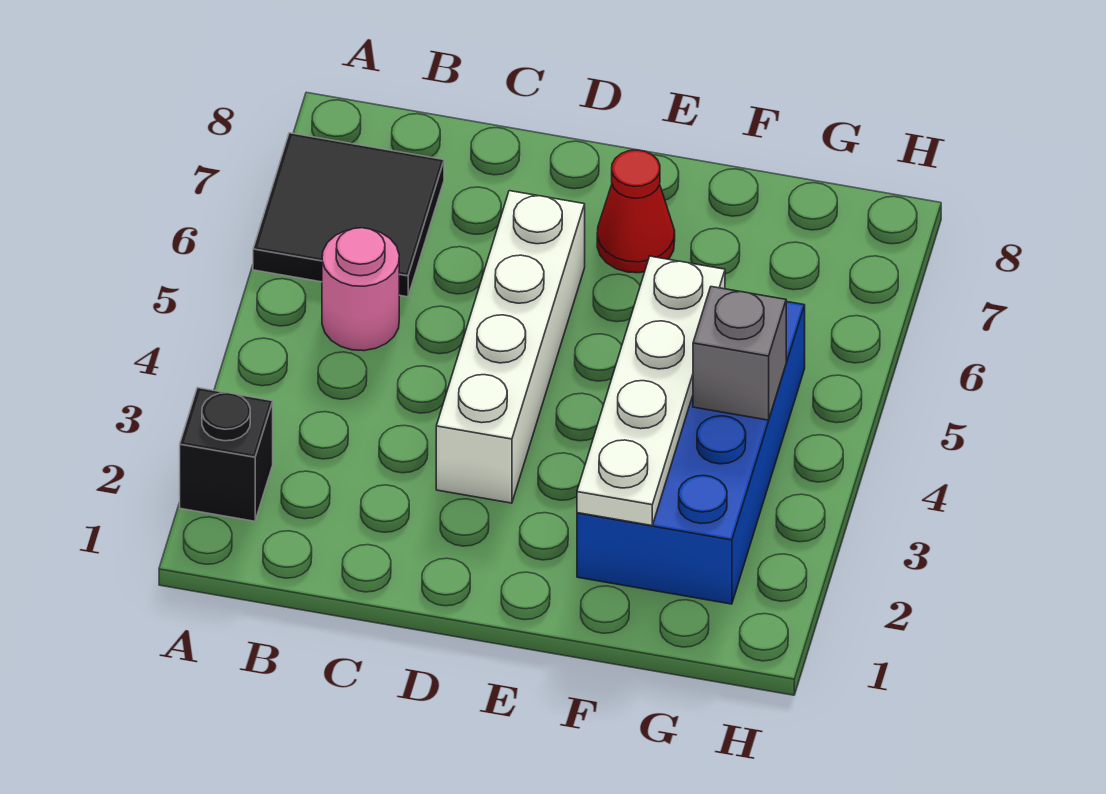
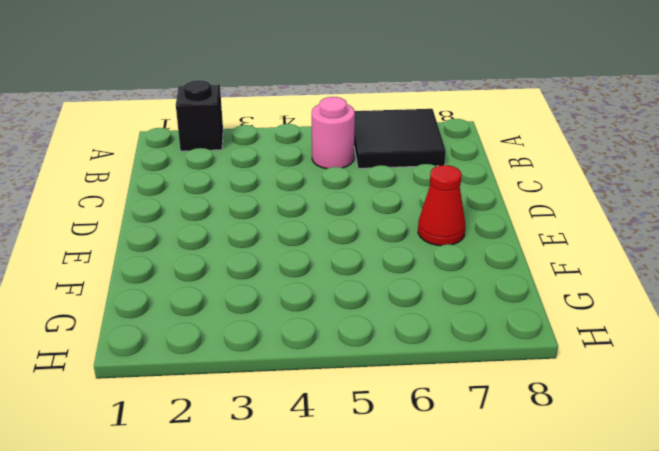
none -> white brick D3:D6 level 1
none -> blue brick F2:G5 level 1

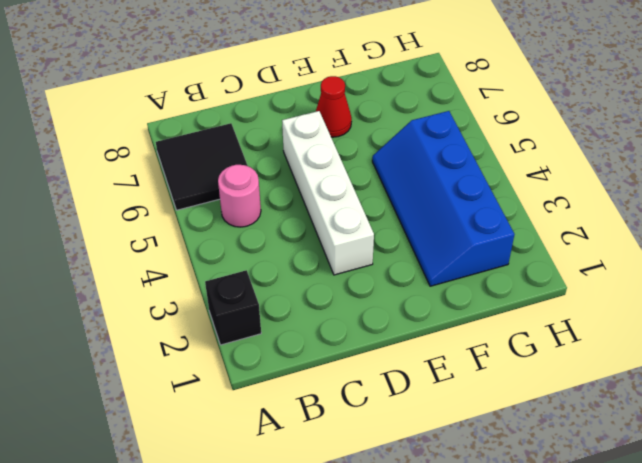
blue slope F2:G5 level 1 top G -> blue brick F2:G5 level 1
none -> white plate F2:F5 level 2
none -> grey brick G4 level 2

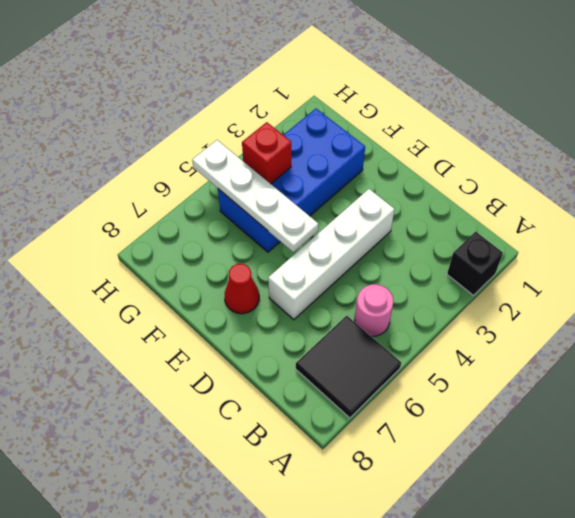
white plate E5:H5 level 2 -> white plate F2:F5 level 2
red brick G4 level 2 -> grey brick G4 level 2

